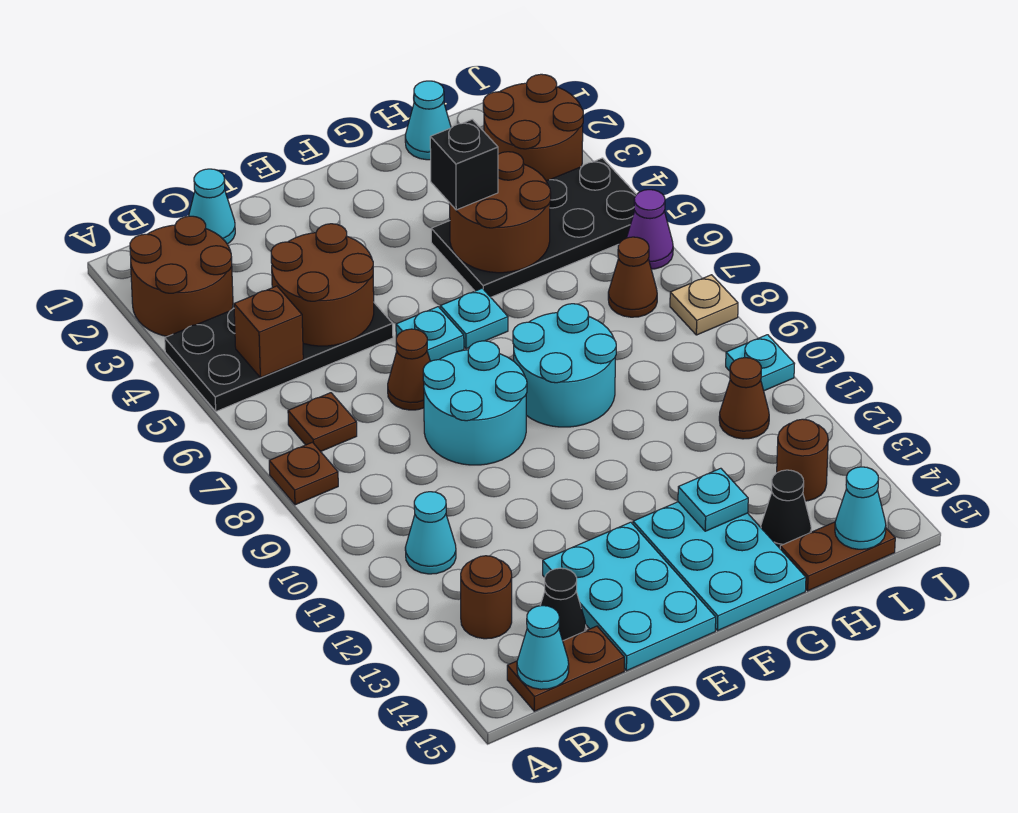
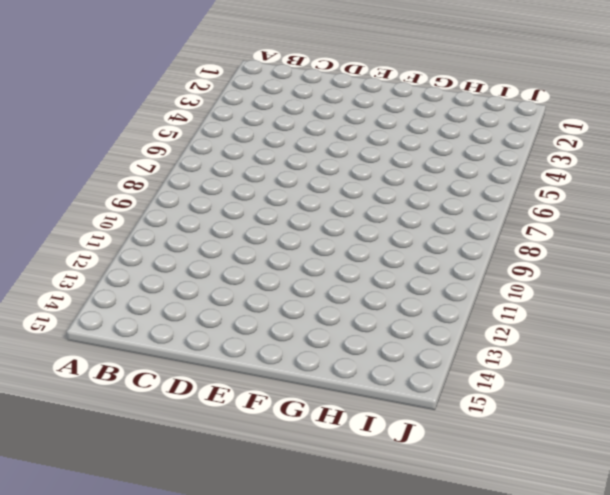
none -> brown round brick A2:B3 level 1
none -> black plate A4:D5 level 1
none -> brown plate A8 level 1
none -> brown plate B7 level 1

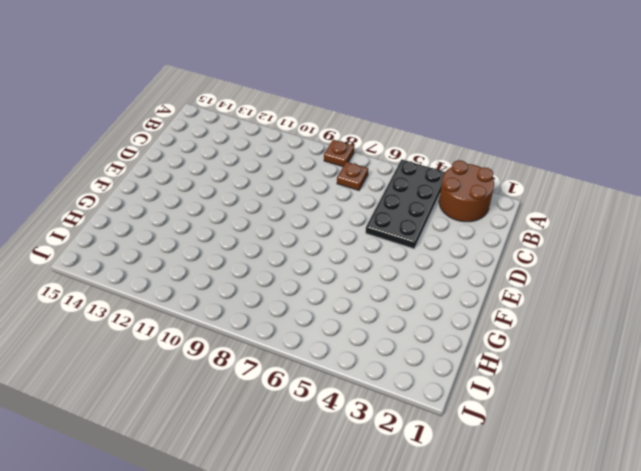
none -> cyan cone B11 level 1
none -> brown round brick B13 level 1
none -> brown plate B15:C15 level 1
none -> cyan cone C1 level 1

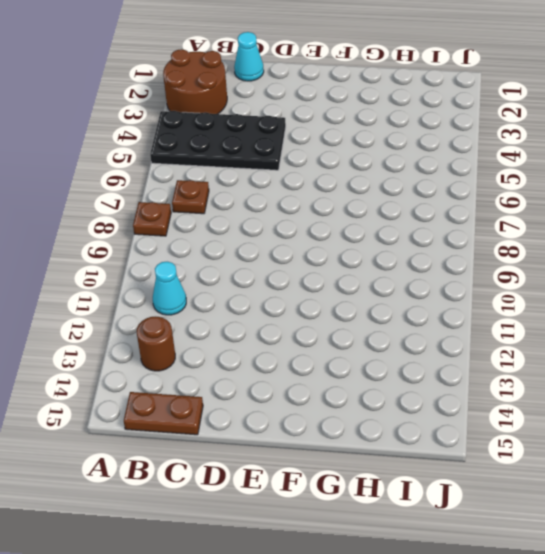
none -> black cone C14 level 1
none -> brown cone D7 level 1
none -> cyan round brick D8:E9 level 1
none -> cyan plate D13:E15 level 1

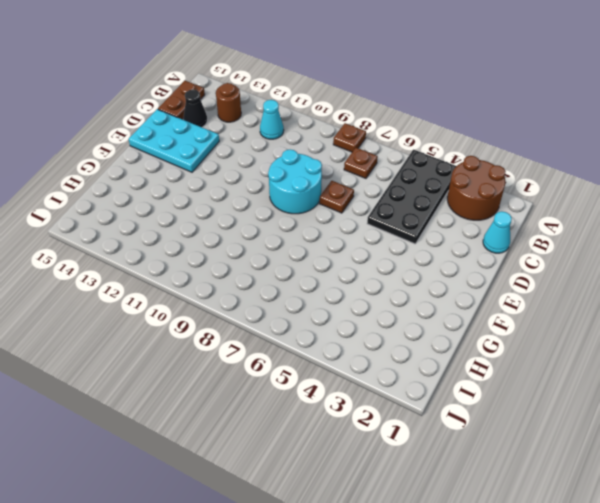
brown plate D7 level 1 -> brown cone D7 level 1
none -> cyan plate E6 level 1
none -> cyan plate F6 level 1
none -> cyan round brick F8:G9 level 1
none -> cyan plate F13:G15 level 1

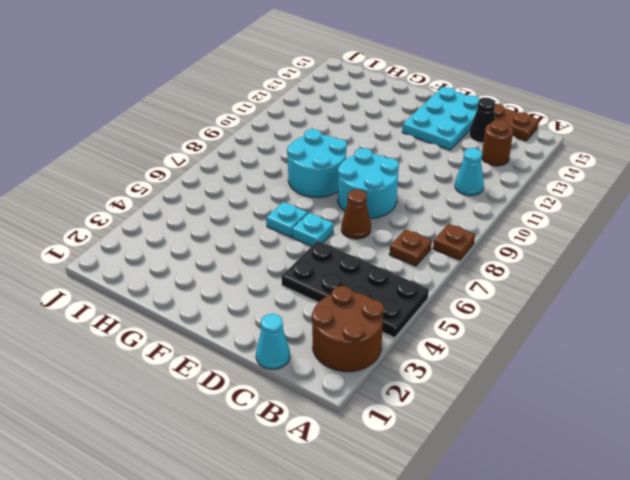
none -> cyan plate F13:G15 level 1
none -> black plate G4:J5 level 1
none -> cyan cone H1 level 1
none -> black cone H14 level 1

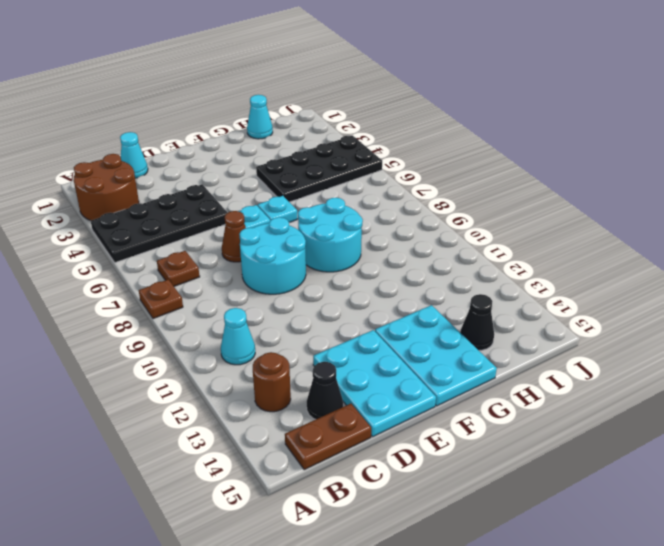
none -> brown plate H15:I15 level 1
none -> brown round brick I2:J3 level 1
none -> brown cone I7 level 1
none -> brown cone I11 level 1

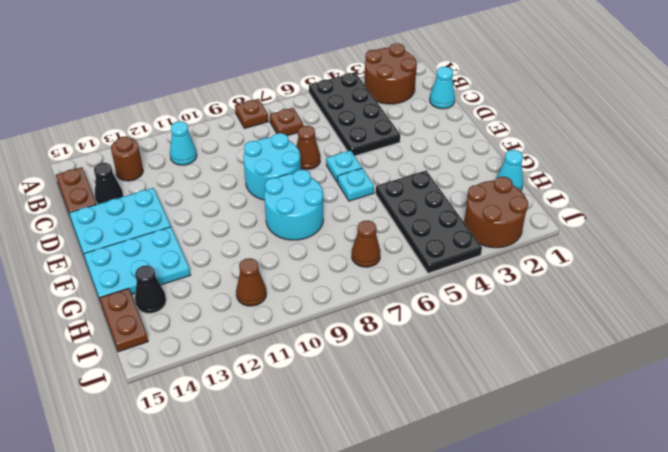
none -> brown round brick I13 level 1
none -> purple cone J6 level 1
none -> tan plate J8 level 1
none -> cyan plate J10 level 1

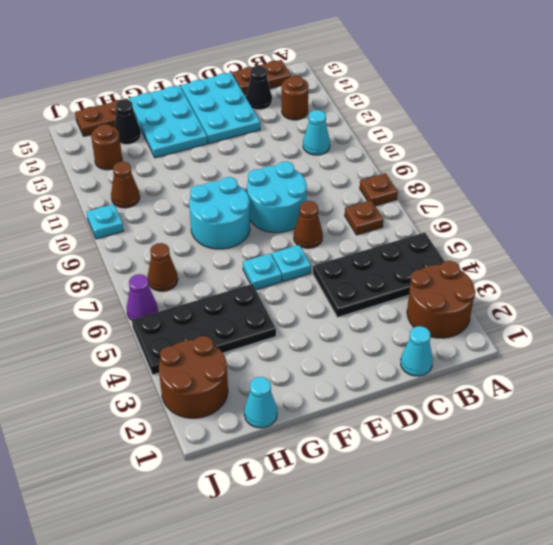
none -> tan plate J8 level 1
none -> brown brick B5 level 2
none -> cyan cone B15 level 2
none -> brown round brick C4:D5 level 2

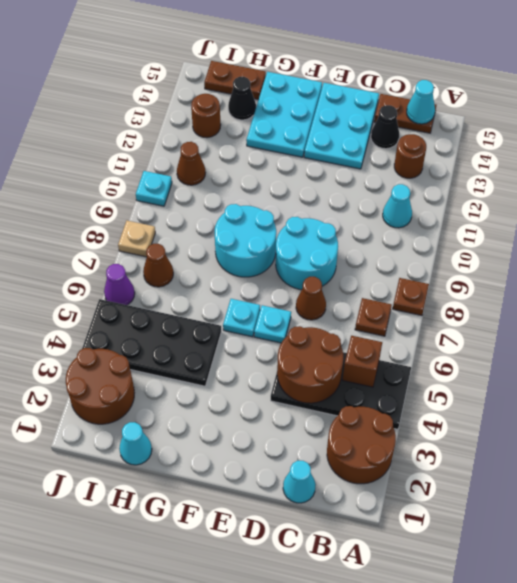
none -> brown round brick G4:H5 level 2
none -> cyan plate G13 level 2
none -> cyan cone I15 level 2
none -> black brick G4 level 3

